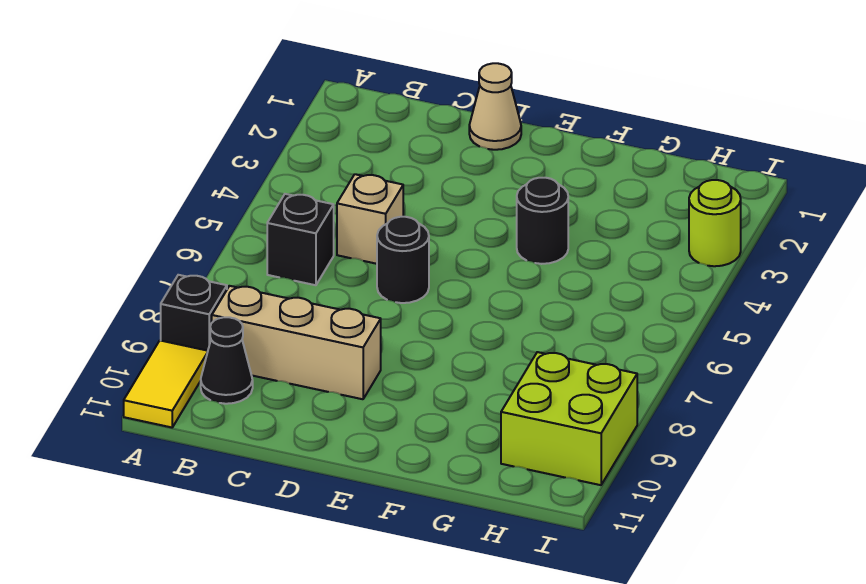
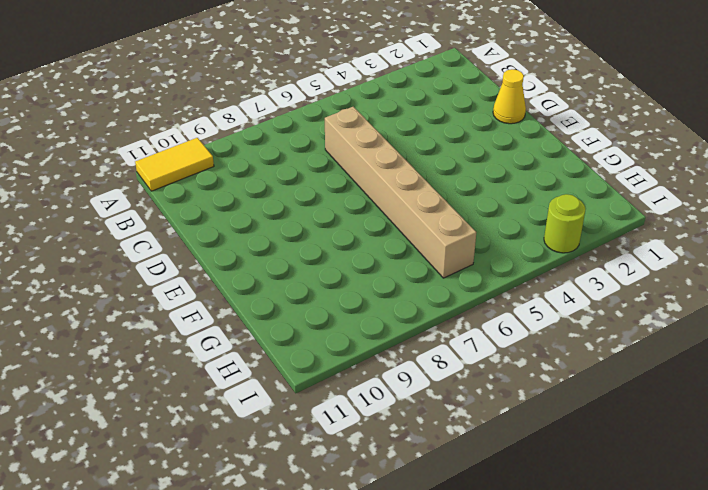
tan brick C6:H6 level 1 -> black round brick D6 level 1
yellow cone D1 level 1 -> tan cone D1 level 1
none -> black brick A9 level 1
none -> black brick B6 level 1

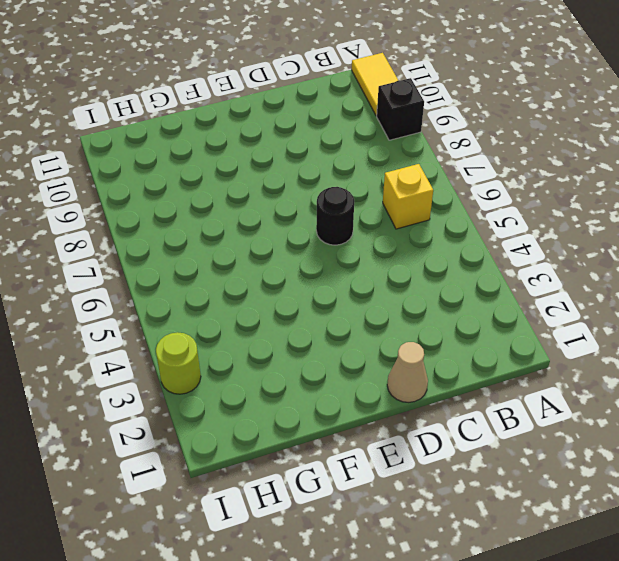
yellow brick B6 level 1 -> black brick B6 level 1
none -> tan brick B9:D9 level 1
none -> black cone B10 level 1

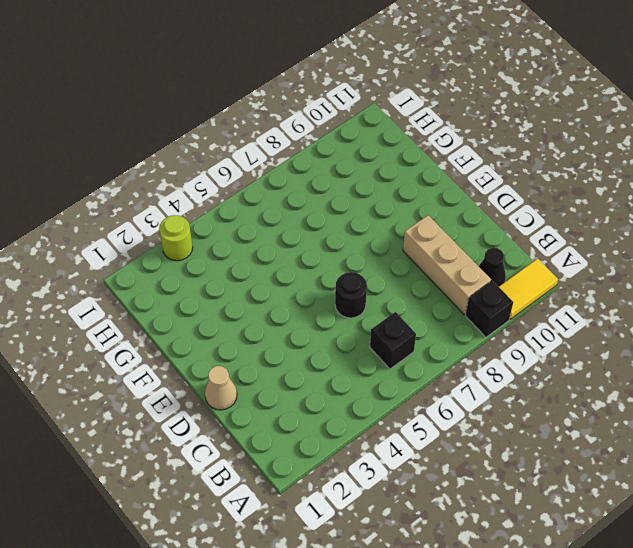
none -> tan brick C5 level 1
none -> black round brick F4 level 1

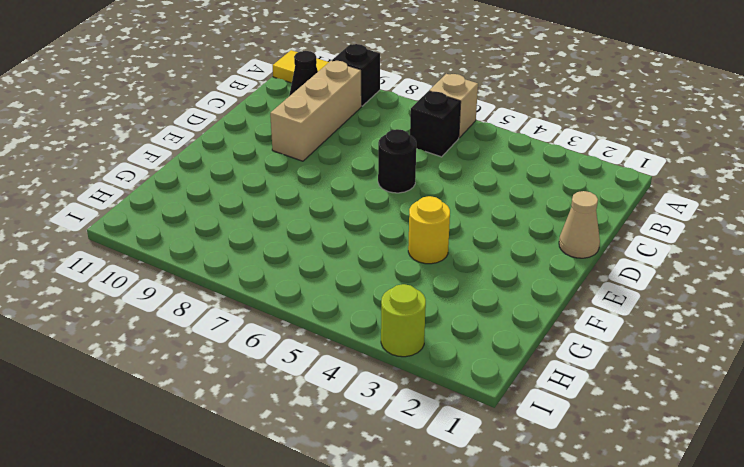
tan brick A6 level 1 -> tan brick C5 level 1
yellow round brick F4 level 1 -> black round brick F4 level 1
none -> lime brick H9:I10 level 1

